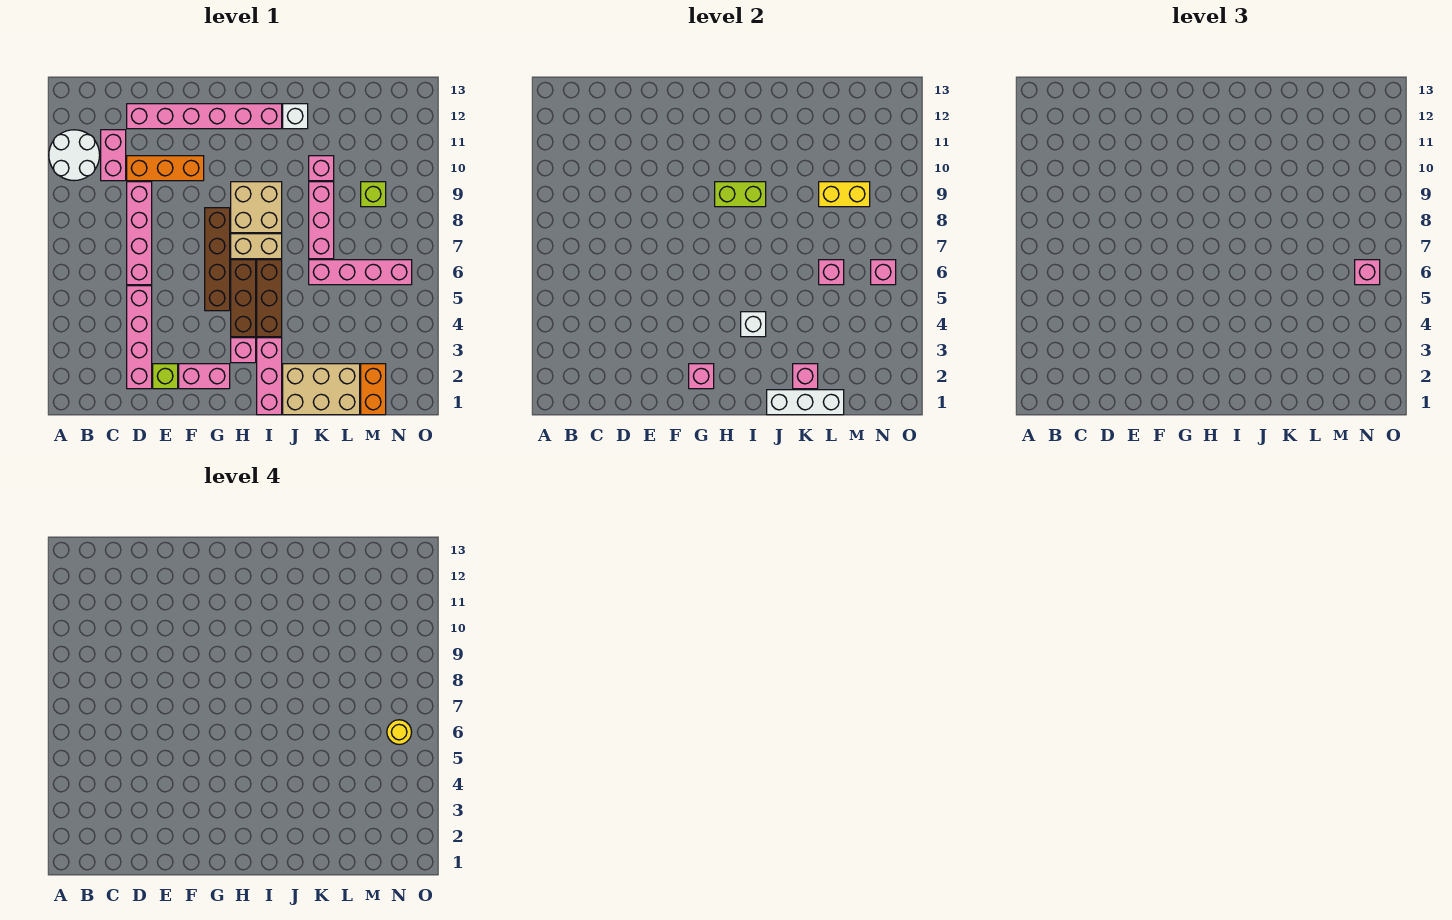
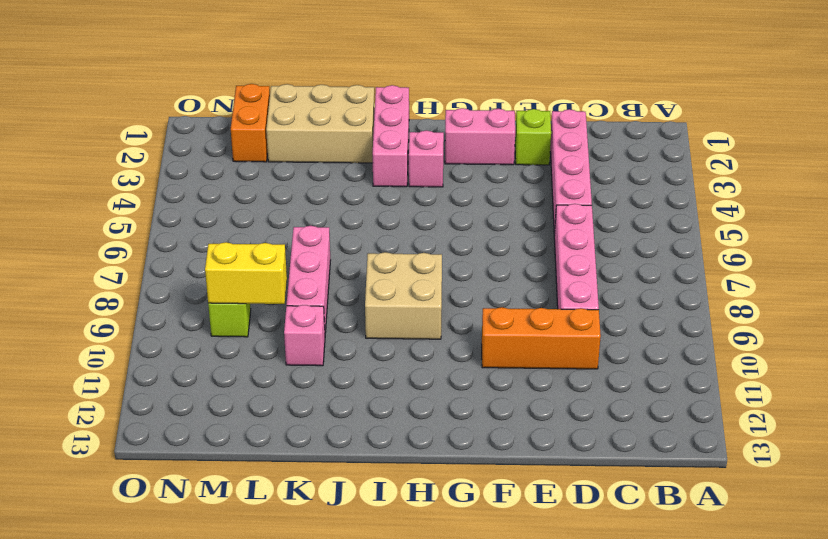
none -> white round brick A10:B11 level 1
none -> pink brick C10:C11 level 1
none -> pink brick D12:I12 level 1
none -> brown brick G5:G8 level 1

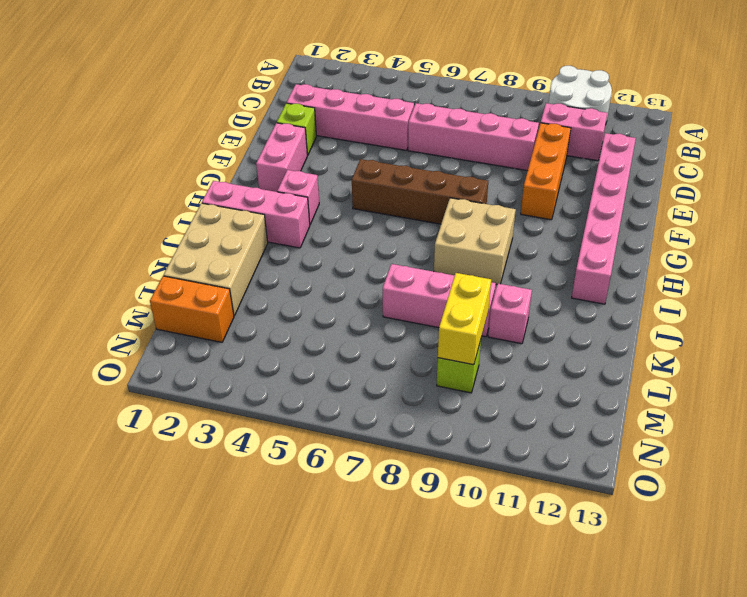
none -> brown brick H4:H6 level 1
none -> tan brick H7:I7 level 1
none -> brown brick I4:I6 level 1
none -> white brick J12 level 1

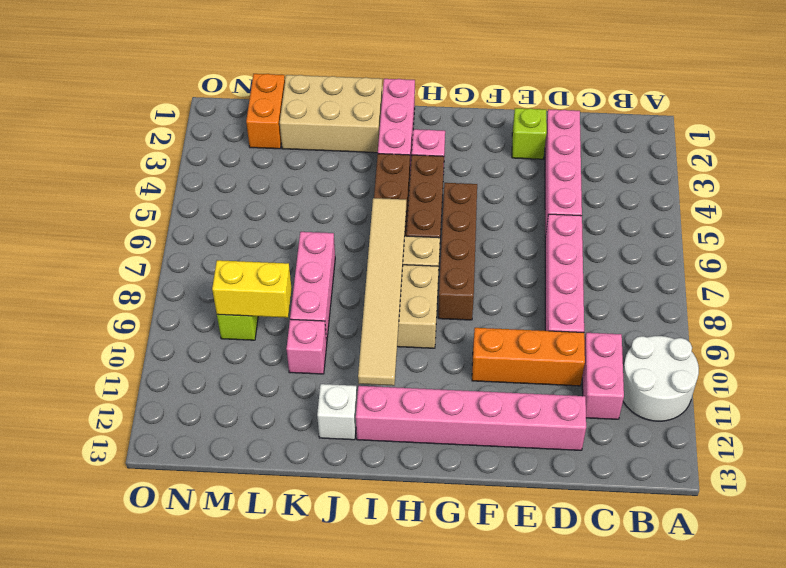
tan tile I6:I11 level 2 -> lime brick H9:I9 level 2
none -> pink brick F2:G2 level 1
none -> pink brick K6:N6 level 1
none -> pink brick G2 level 2
none -> white brick I4 level 2

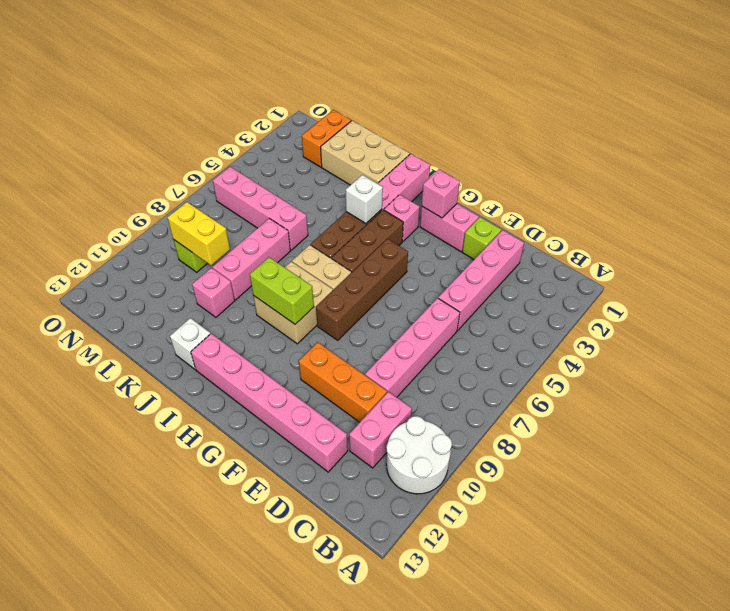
none -> white brick J1:L1 level 2
none -> pink brick K2 level 2
none -> pink brick L6 level 2
none -> pink brick N6 level 2

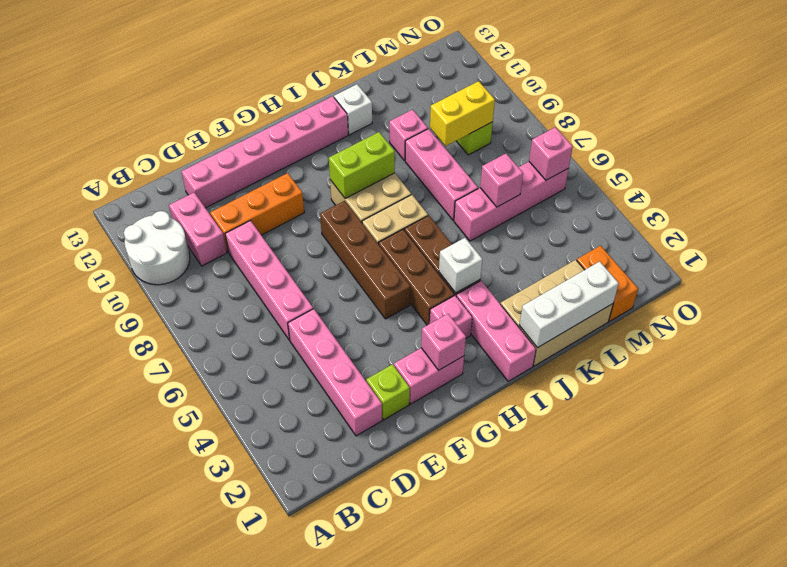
none -> pink brick K2 level 2
none -> pink brick N6 level 3
none -> yellow round brick N6 level 4

